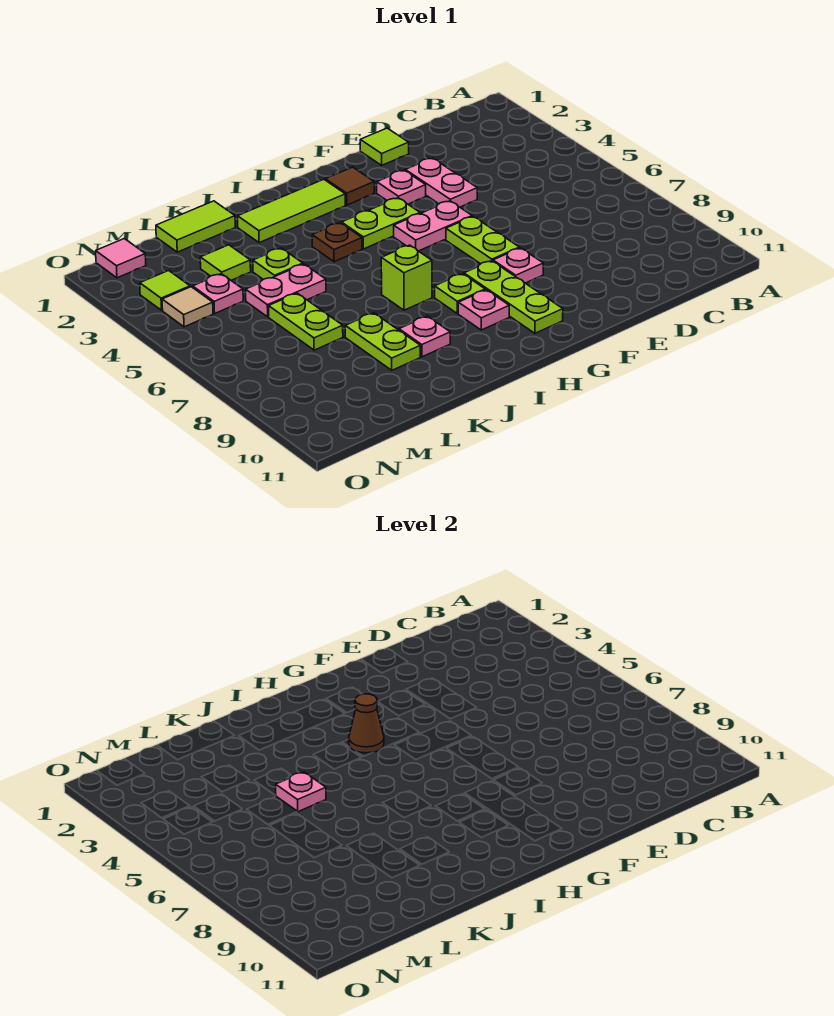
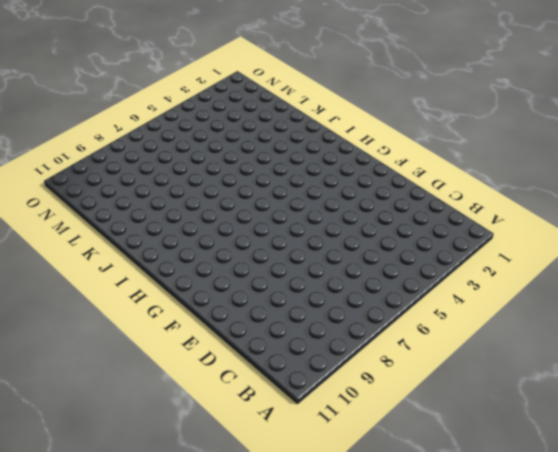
none -> lime tile E1 level 1
none -> pink plate E3:E4 level 1
none -> pink plate F3 level 1

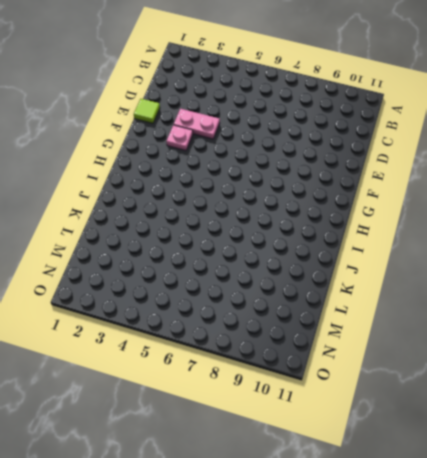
none -> pink plate F5:G5 level 1
none -> lime plate F6:F7 level 1
none -> pink plate F8 level 1

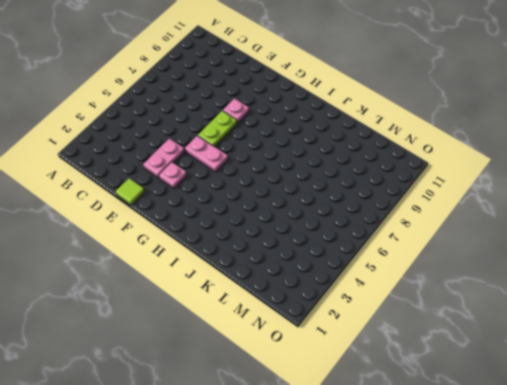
none -> brown tile G2 level 1
none -> lime plate G4:H4 level 1
none -> lime plate G8:G10 level 1

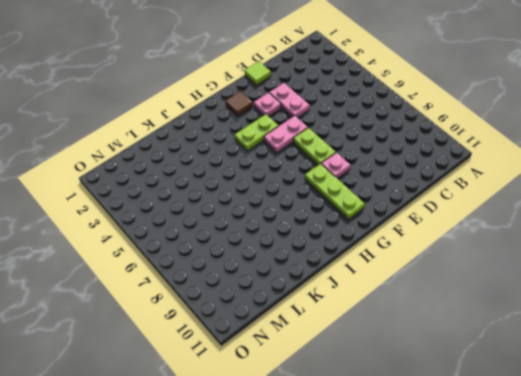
none -> lime tile H2:J2 level 1
none -> lime plate H8 level 1
none -> pink plate H9 level 1

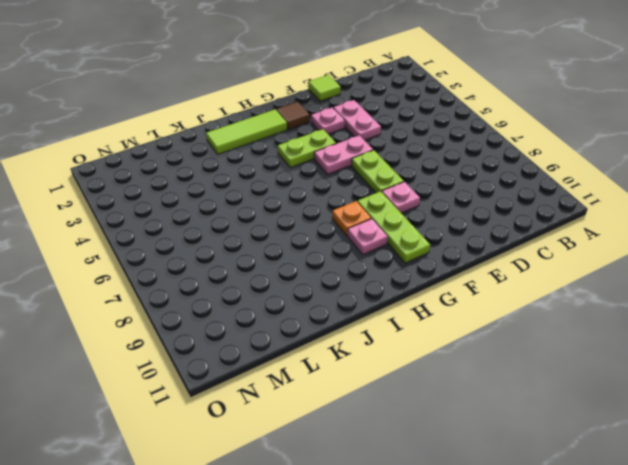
orange plate H8 level 1 -> lime plate H8 level 1
none -> brown plate I4 level 1
none -> lime brick I7 level 1
none -> pink plate J9 level 1

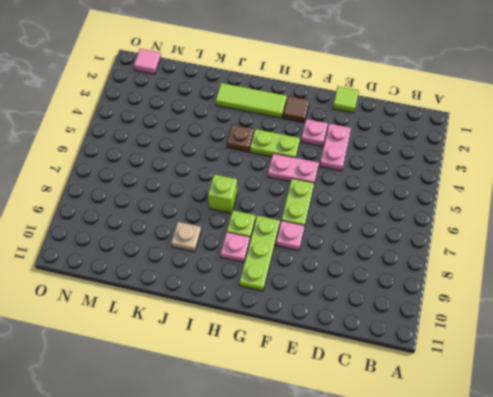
tan plate J9 level 1 -> pink plate J9 level 1
none -> lime tile K1:L1 level 1
none -> lime plate K4 level 1
none -> pink plate K5:L5 level 1

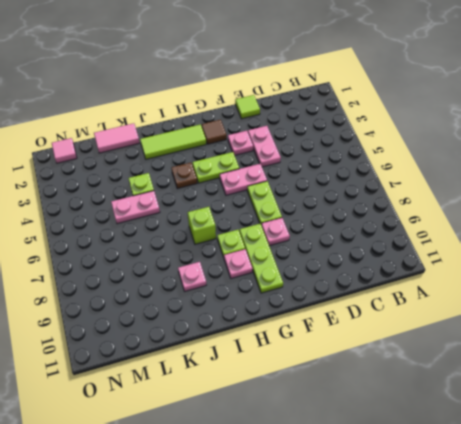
pink tile K1:L1 level 1 -> lime tile K1:L1 level 1
none -> lime plate K8:K9 level 1
none -> lime tile L3 level 1
none -> lime plate L6:L7 level 1

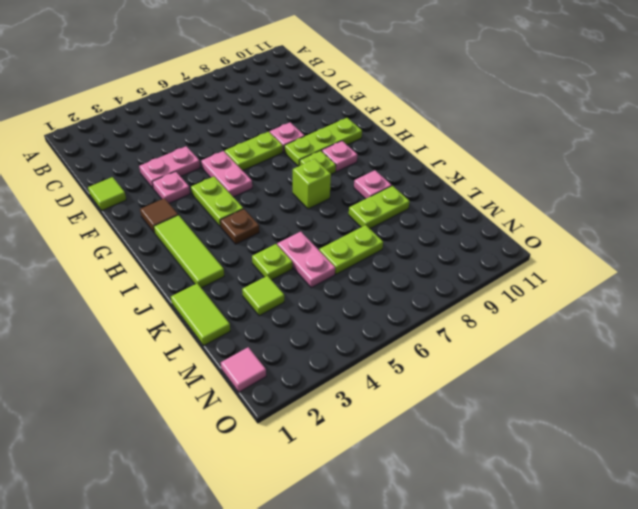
none -> pink plate M4 level 1
none -> lime tile N3 level 1
none -> tan tile N4 level 1

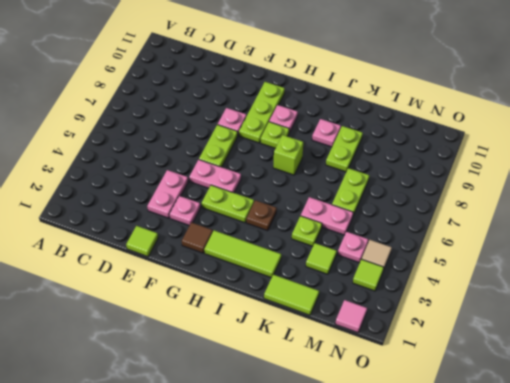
none -> brown cone H4 level 2
none -> pink plate K5 level 2

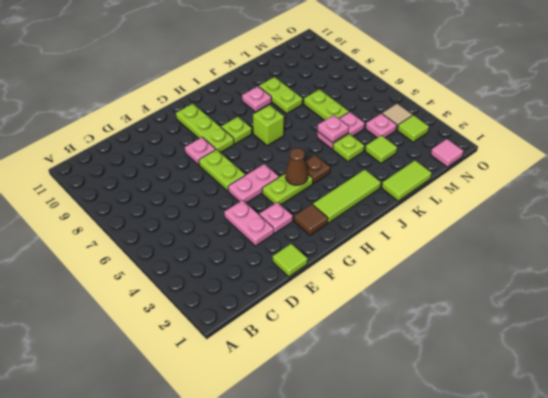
none -> pink plate H9 level 1

